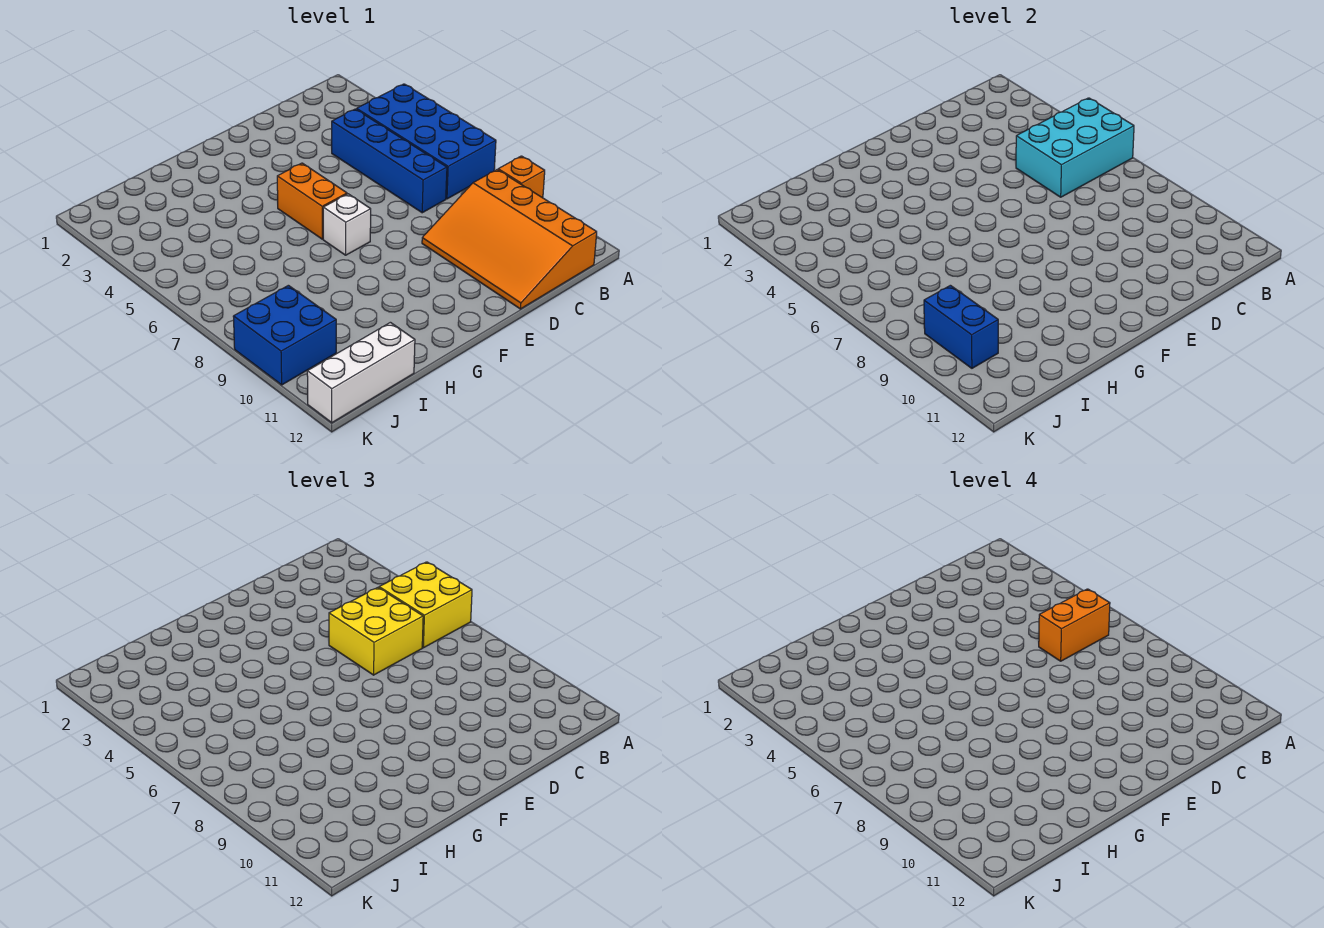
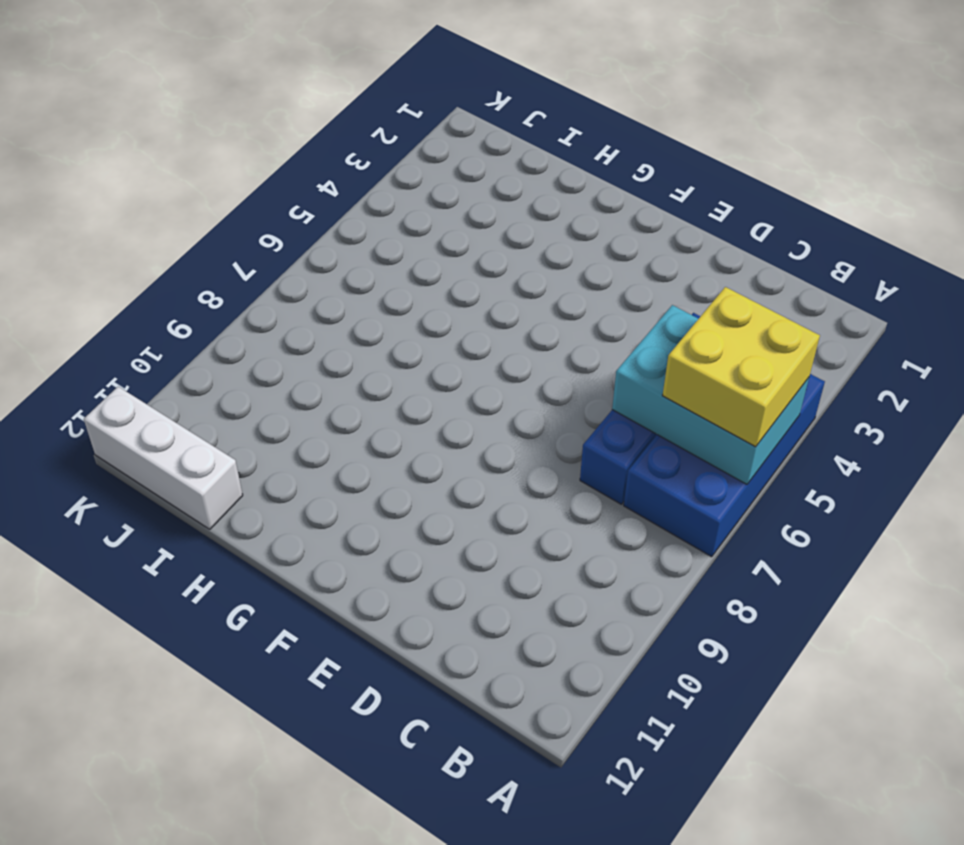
none -> orange brick A9 level 1
none -> orange slope B9:D12 level 1 top B
none -> orange brick F5:F6 level 1

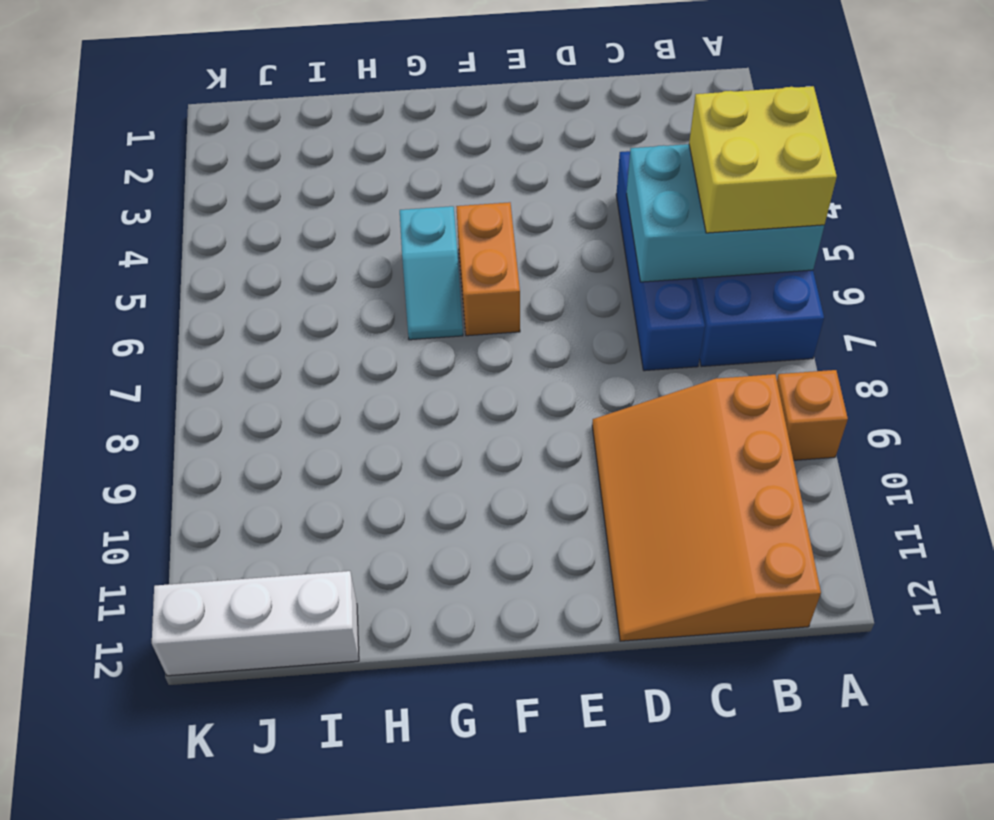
cyan slope G5:G6 level 1 top 5 -> none
none -> white brick F7 level 1
none -> blue brick J9:K10 level 1
none -> blue brick J9:J10 level 2

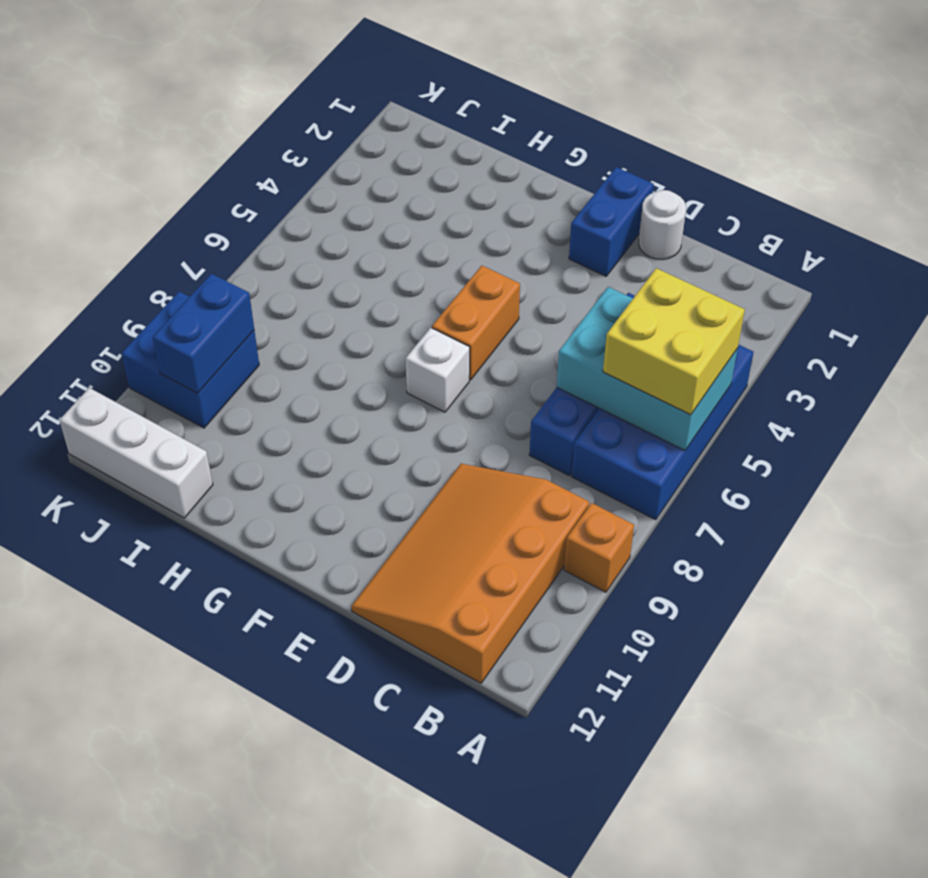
white round brick D1 level 1 -> none
blue brick E1:E2 level 1 -> none
none -> yellow brick C5:D6 level 3
none -> orange brick B6:C6 level 4

